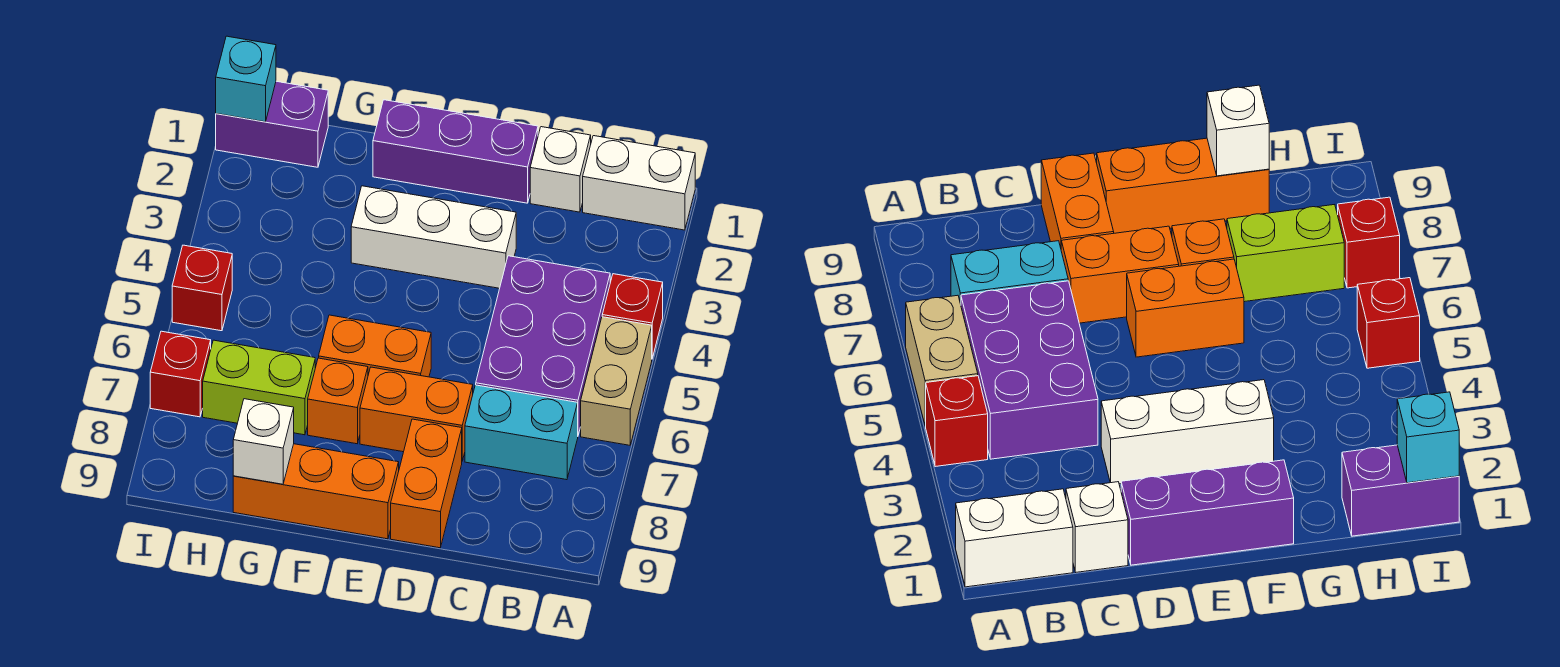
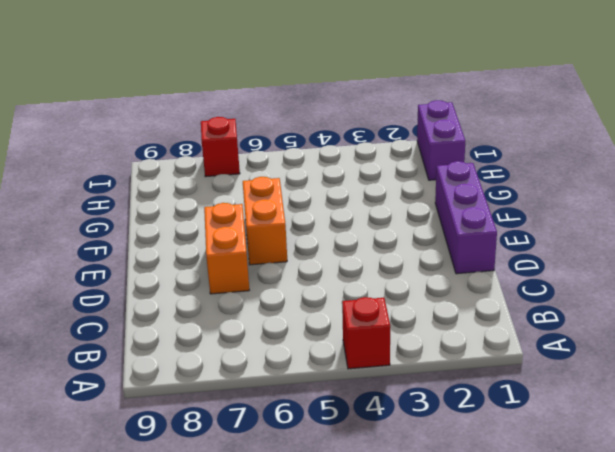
none -> white brick A1:B1 level 1
none -> tan brick A5:A6 level 1
none -> purple brick B4:C6 level 1

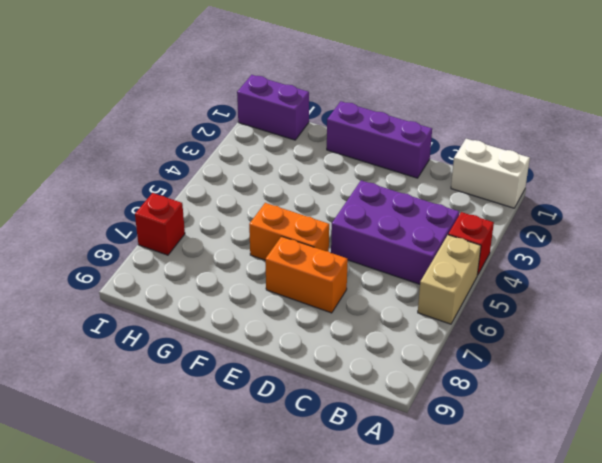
purple brick B4:D5 level 1 -> purple brick B4:C6 level 1
none -> cyan brick B7:C7 level 1
none -> white brick C1 level 1
none -> white brick D3:F3 level 1

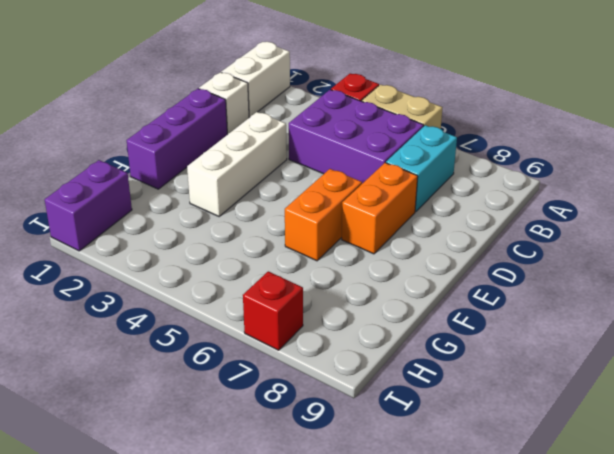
none -> orange brick D8:D9 level 1
none -> orange brick E9:G9 level 1
none -> orange brick F7 level 1

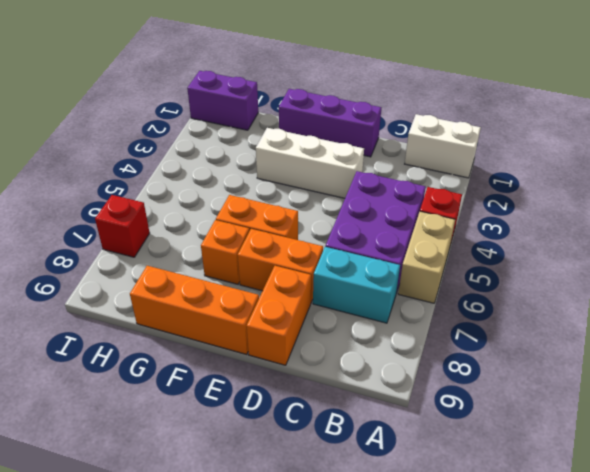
none -> white brick C1 level 1
none -> lime brick G7:H7 level 1
none -> red brick I5 level 1

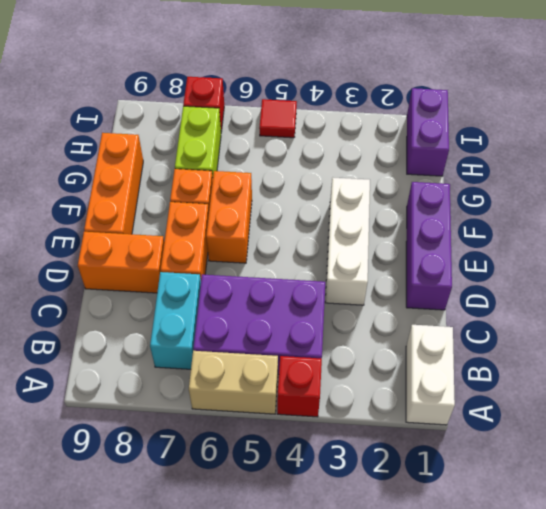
red tile I5 level 1 -> red brick I5 level 1
none -> white brick C1 level 1
none -> white brick G9 level 2
none -> cyan brick I1 level 2

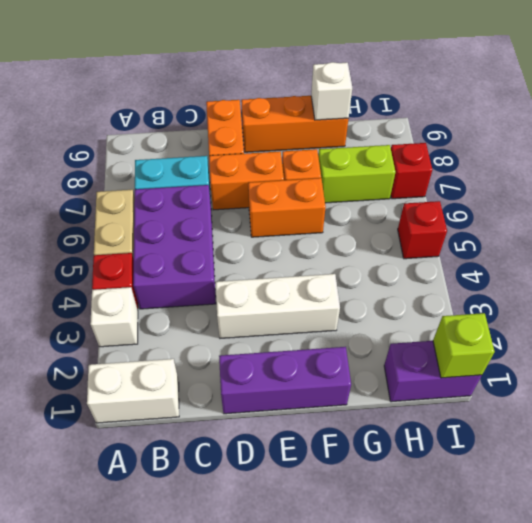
white brick A3 level 1 -> white brick C1 level 1
lime brick I1 level 2 -> cyan brick I1 level 2

